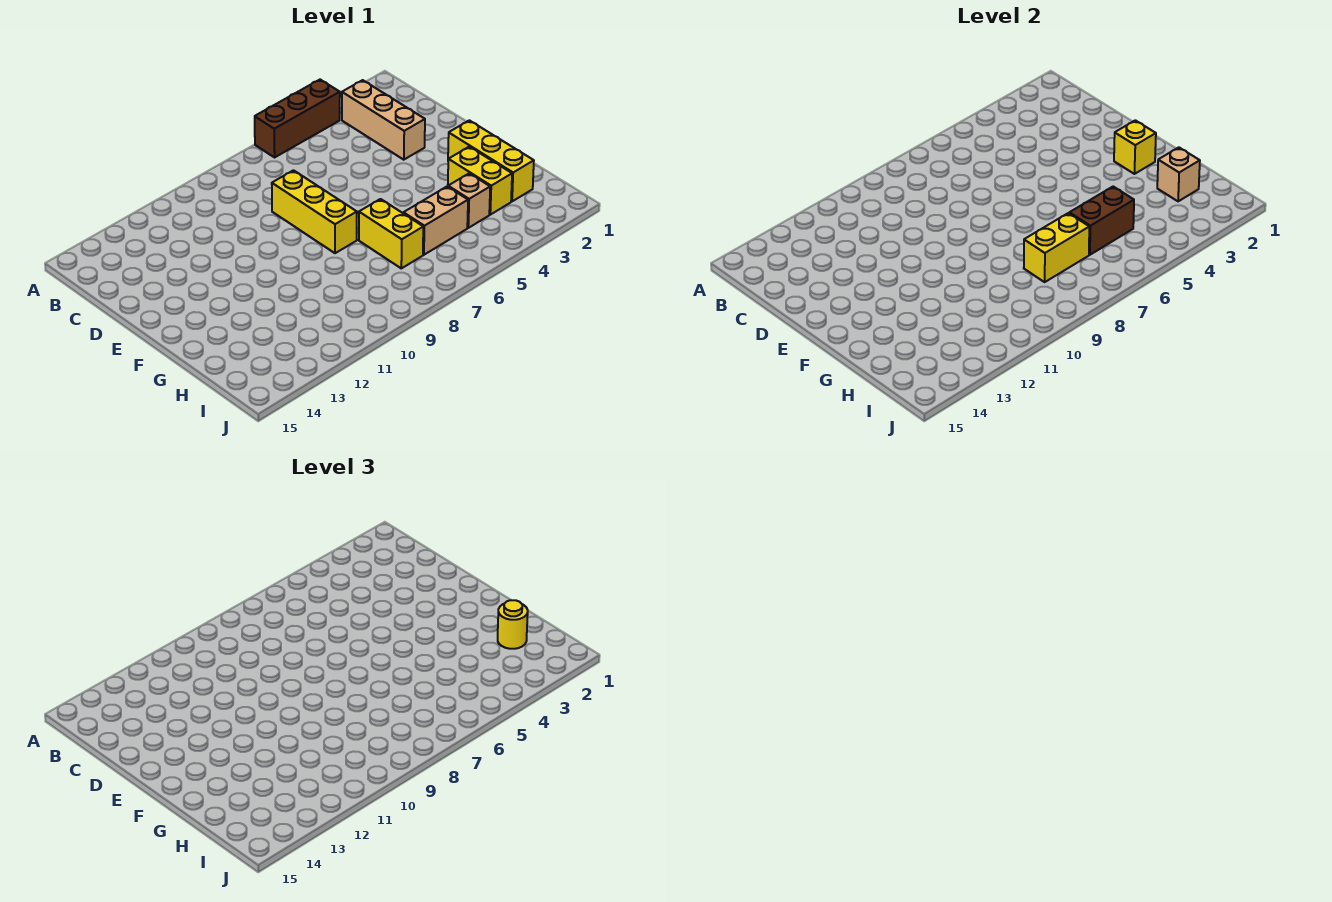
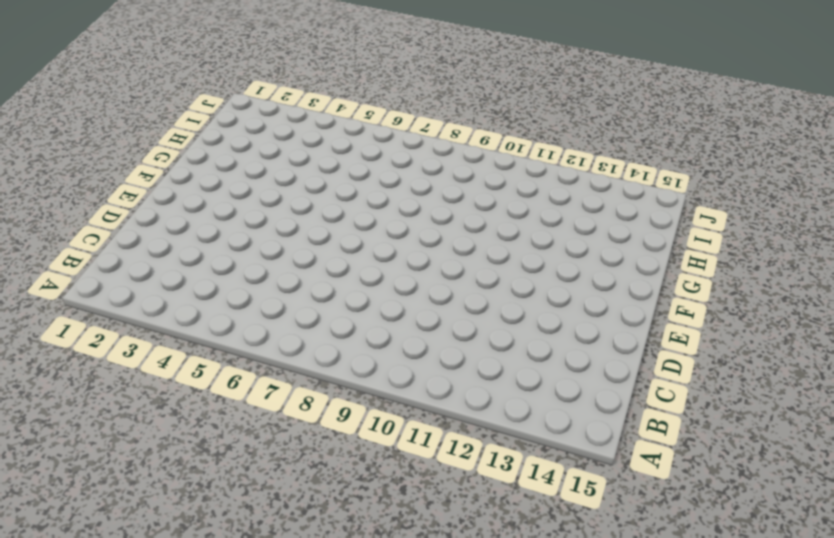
none -> brown brick A4:A6 level 1
none -> tan brick B3:D3 level 1
none -> yellow brick D8:F8 level 1

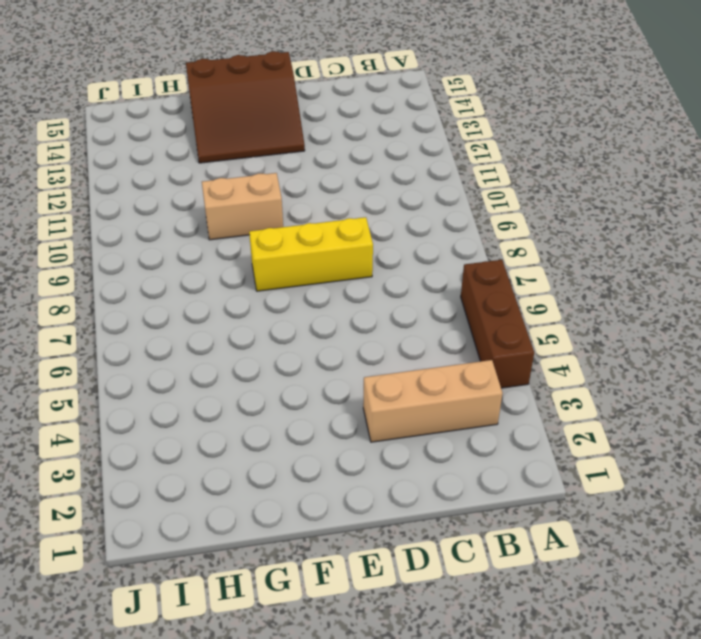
brown slope E13:G15 level 1 top 15 -> none
tan brick F10:G10 level 1 -> tan brick H5:H6 level 1
none -> yellow brick F2:H2 level 1
none -> yellow brick G3:H3 level 1
none -> yellow brick G7:H7 level 1

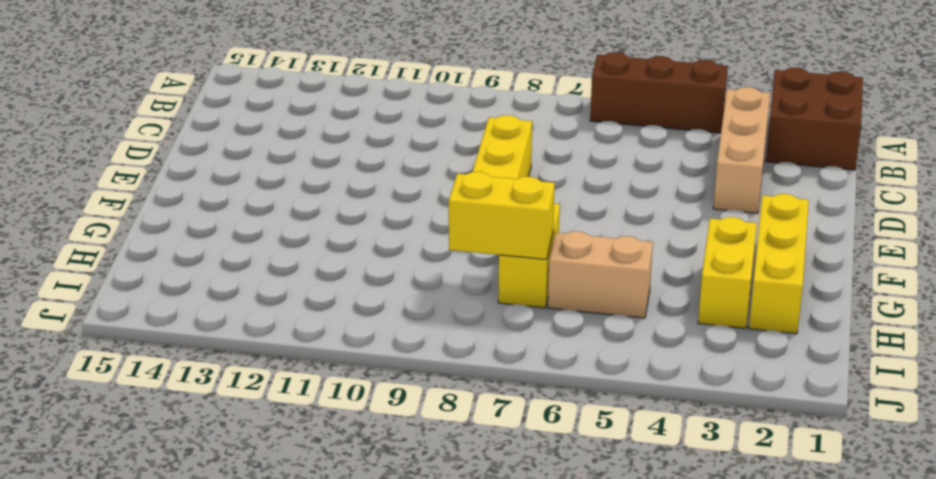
brown brick A1:B2 level 1 -> none
none -> tan brick H4 level 1
none -> yellow brick F2 level 2
none -> tan brick H2 level 2

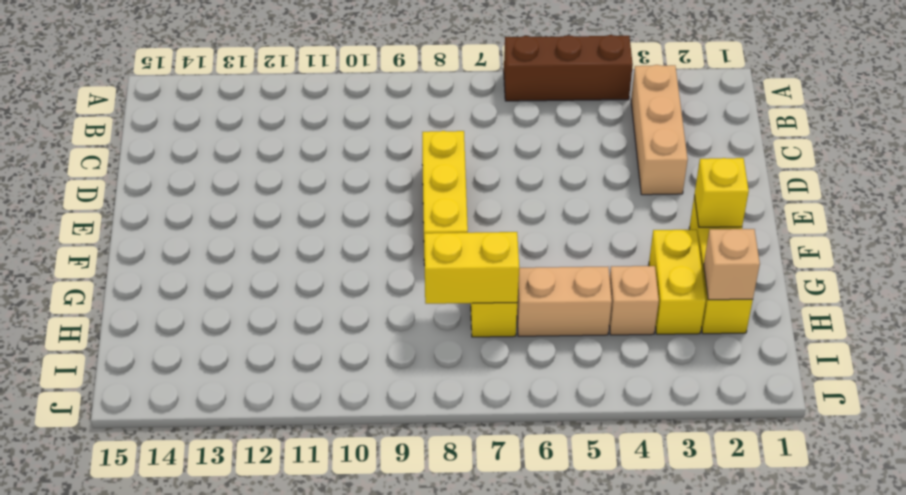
none -> brown brick H5:H6 level 2
none -> yellow round brick H2 level 3

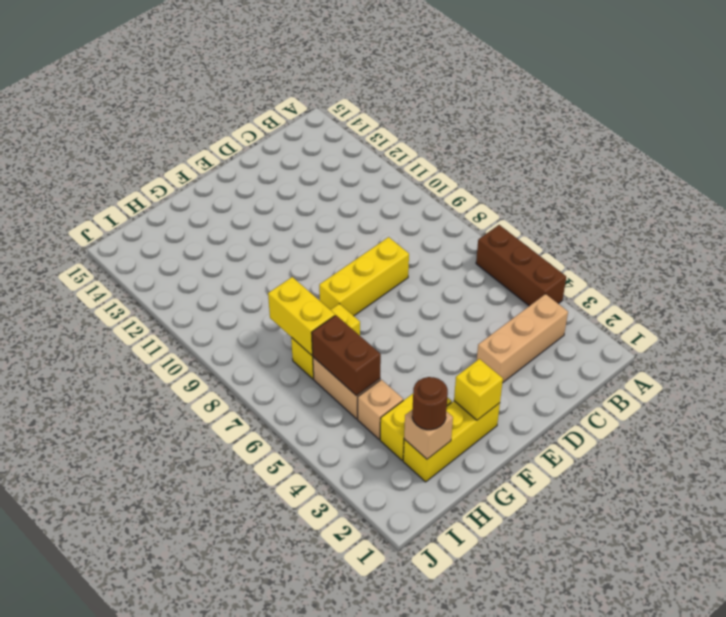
brown round brick H2 level 3 -> yellow round brick H2 level 3

